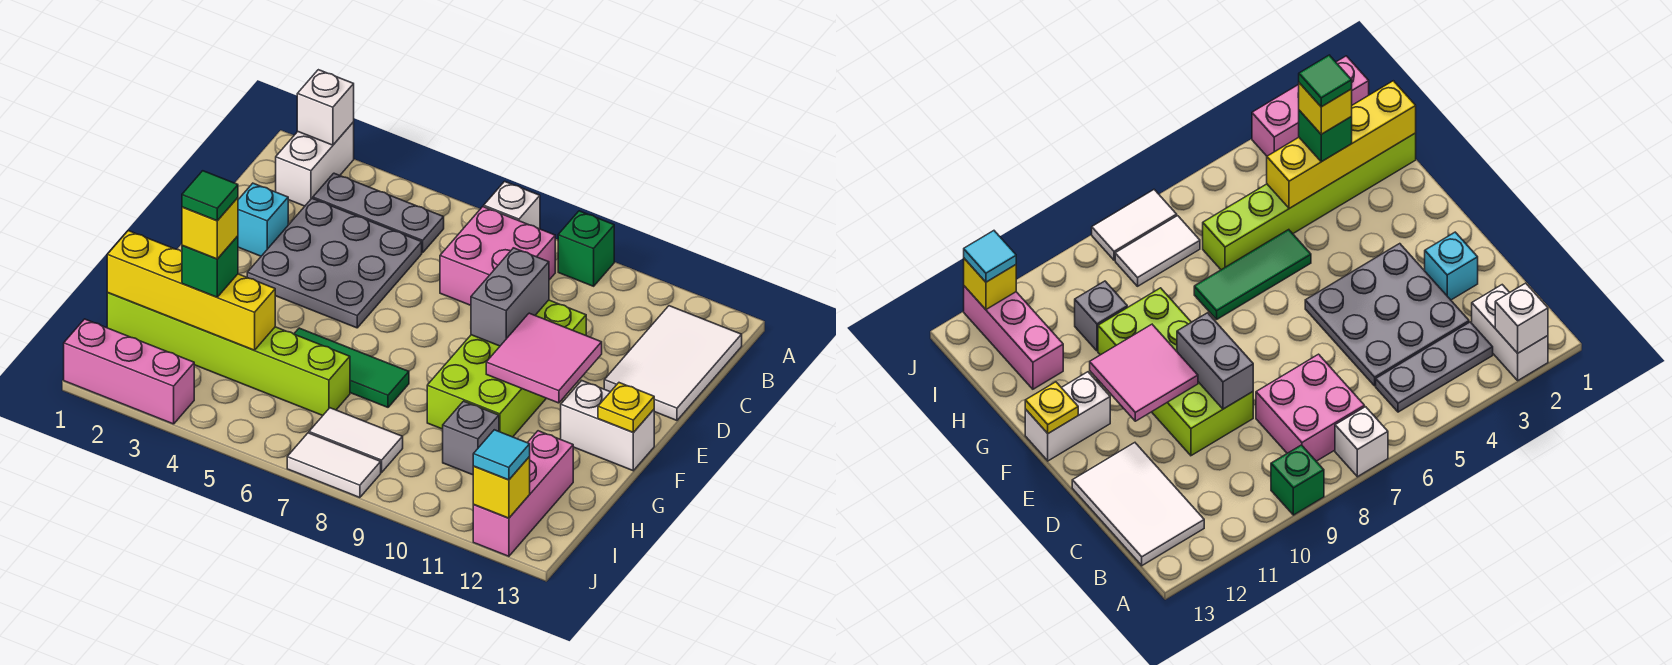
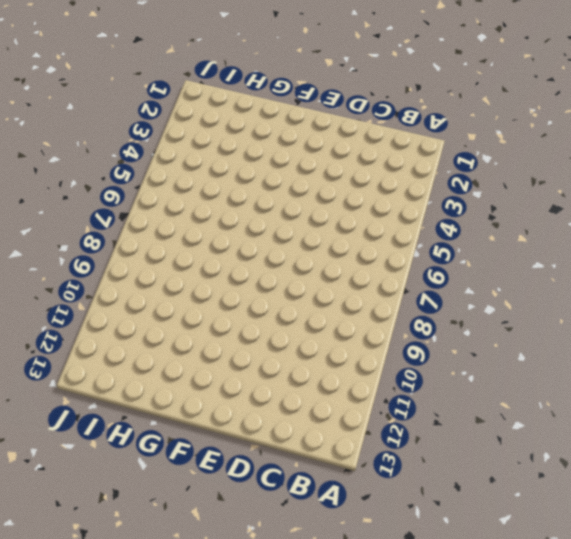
none -> white brick A2:B2 level 1
none -> white brick A7 level 1
none -> green brick A9 level 1

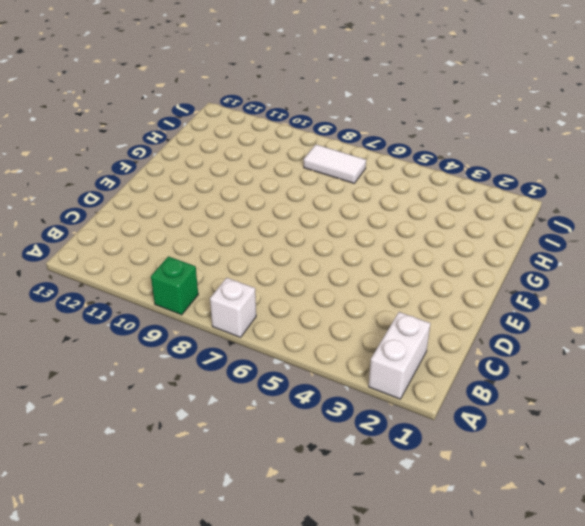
none -> grey plate B3:B5 level 1
none -> pink brick B7:C8 level 1
none -> white tile B12:D13 level 1

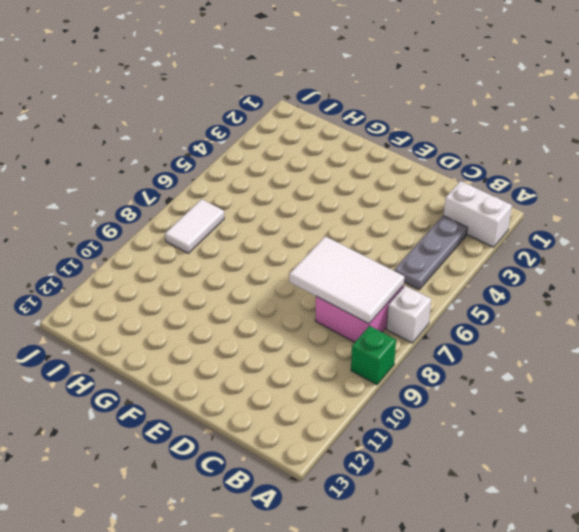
white tile B7:D8 level 2 -> white tile B12:D13 level 1
none -> grey plate C3:E5 level 1
none -> cyan brick D2 level 1
none -> lime brick D9:G10 level 1

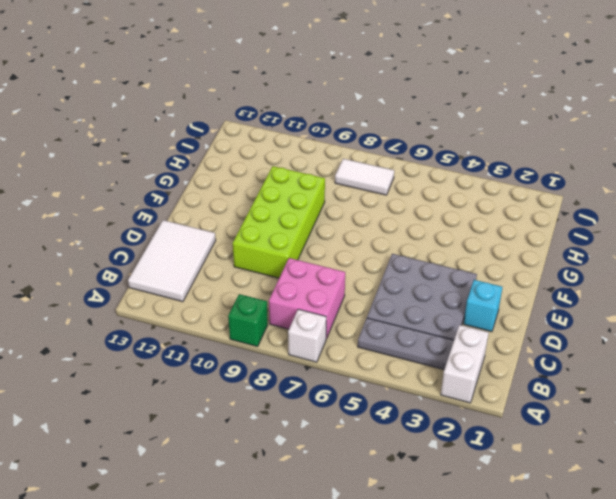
none -> white brick F12:F13 level 1
none -> green tile G5:G7 level 1
none -> lime brick H1:H6 level 1

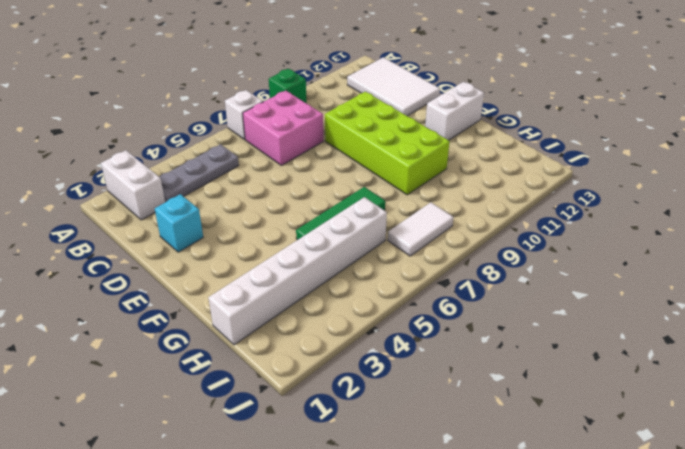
white brick H1:H6 level 1 -> lime brick H1:H6 level 1
none -> grey plate C3:E5 level 1
none -> grey brick H10 level 1
none -> pink brick H12:J12 level 1

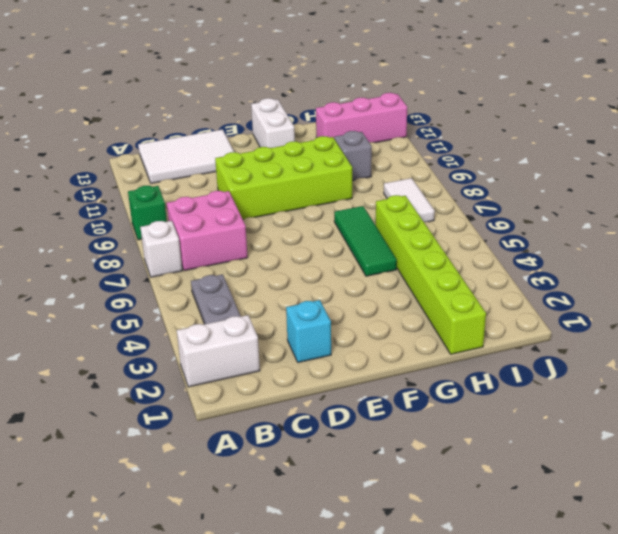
none -> grey plate C3:E5 level 1
none -> pink brick J1:J3 level 1
none -> white tile J7:J8 level 1

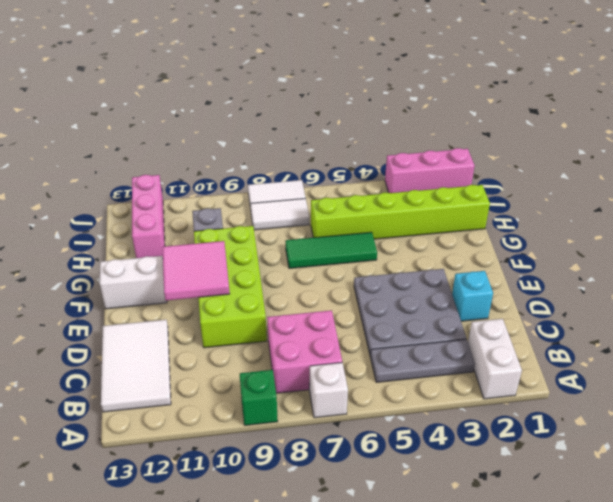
none -> white brick A2 level 2
none -> grey brick D9:E9 level 2
none -> yellow plate F13 level 2

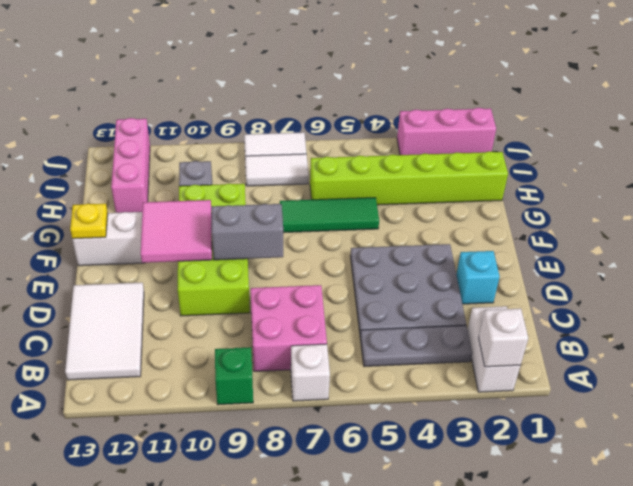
grey brick E8:E9 level 2 -> grey brick D9:E9 level 2
none -> yellow brick H1:H4 level 2
none -> yellow brick J12 level 2
none -> green brick H3 level 3

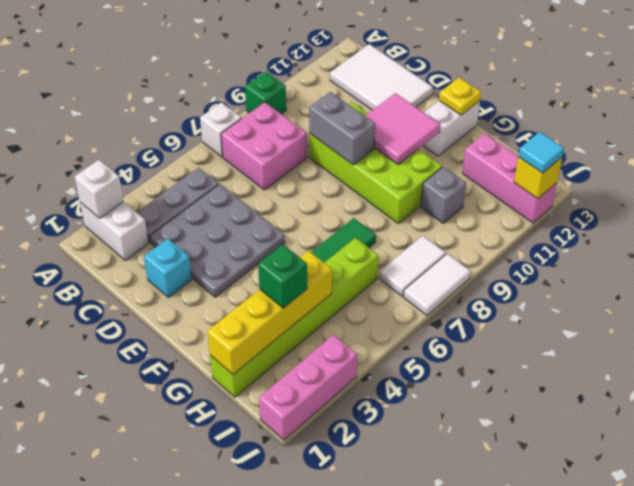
none -> yellow brick H3 level 4
none -> green tile H3 level 5

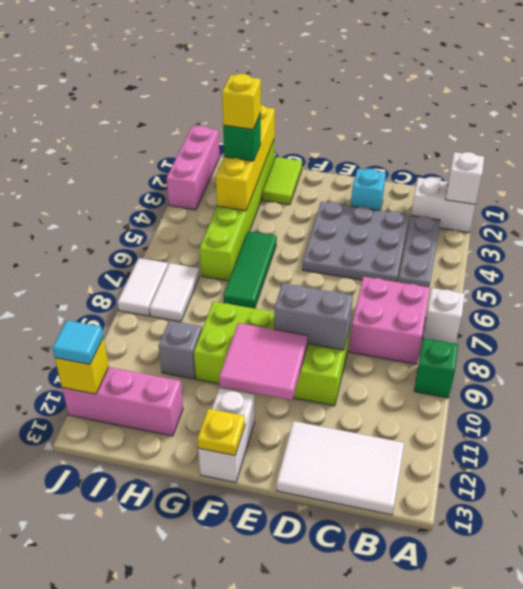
lime tile G1:G2 level 1 -> none
none -> green tile H3 level 5

